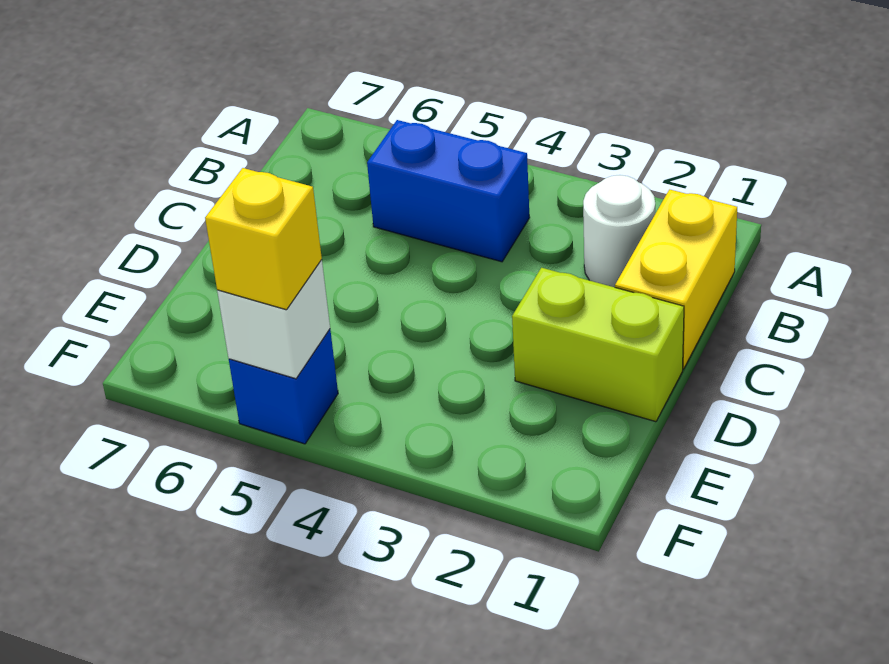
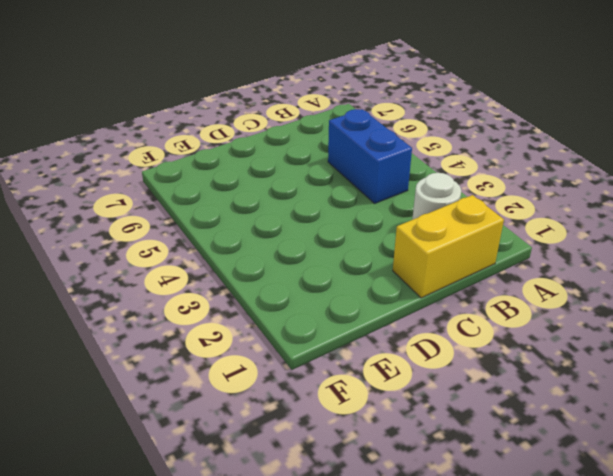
none -> lime brick D1:D2 level 1
none -> blue brick F5 level 1

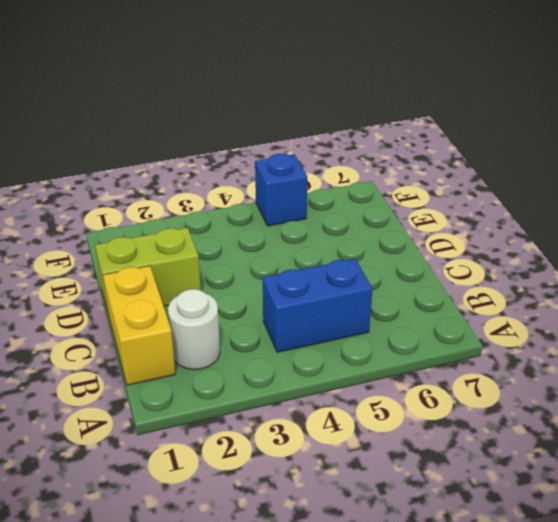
none -> white brick F5 level 2
none -> yellow brick F5 level 3

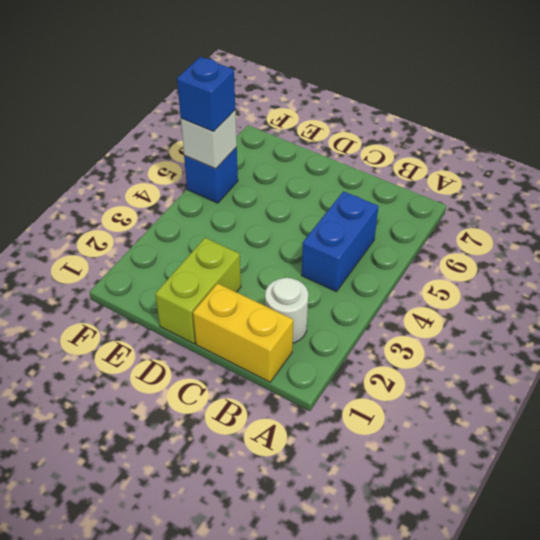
blue brick F5 level 3 -> yellow brick F5 level 3

